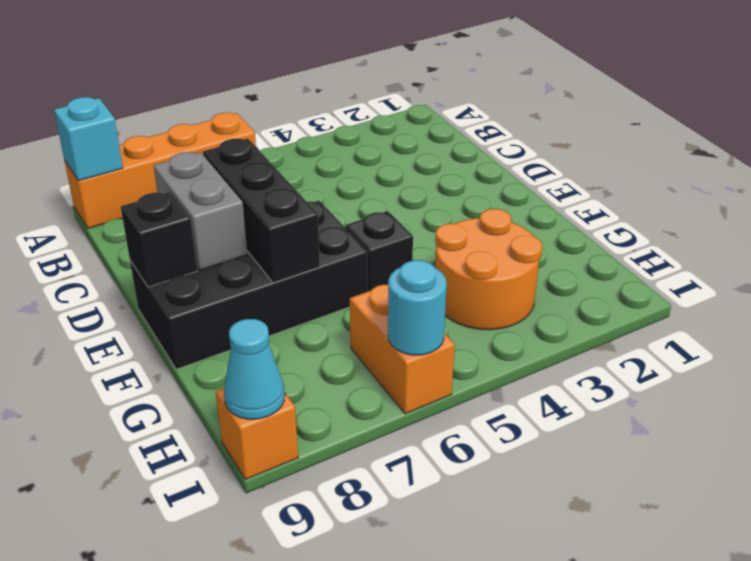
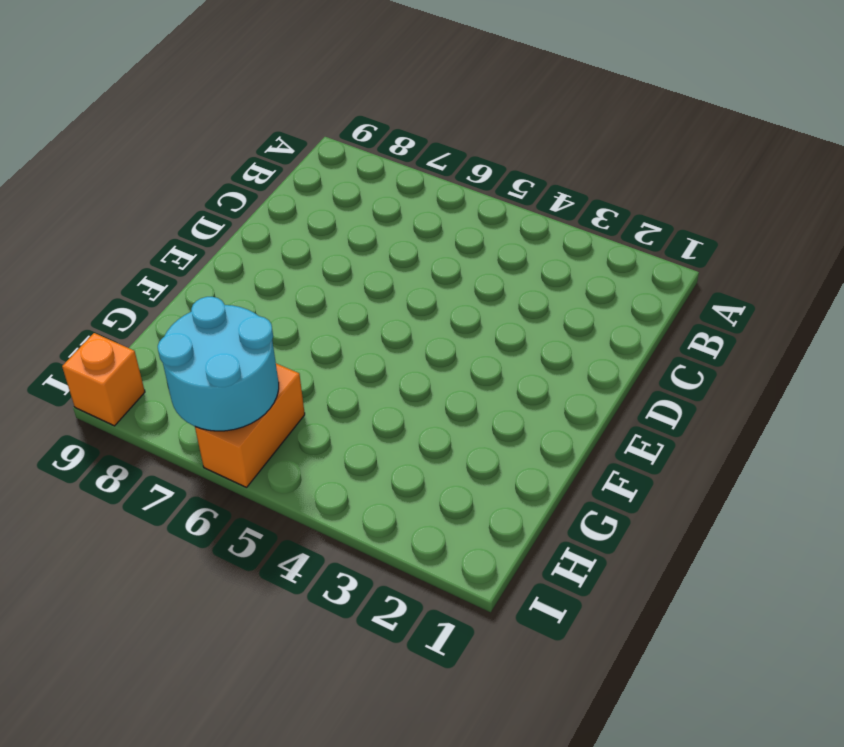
cyan round brick H6:I7 level 2 -> cyan round brick I6 level 2
none -> orange brick A6:A9 level 1
none -> black brick E6:F9 level 1
none -> black brick F5 level 1

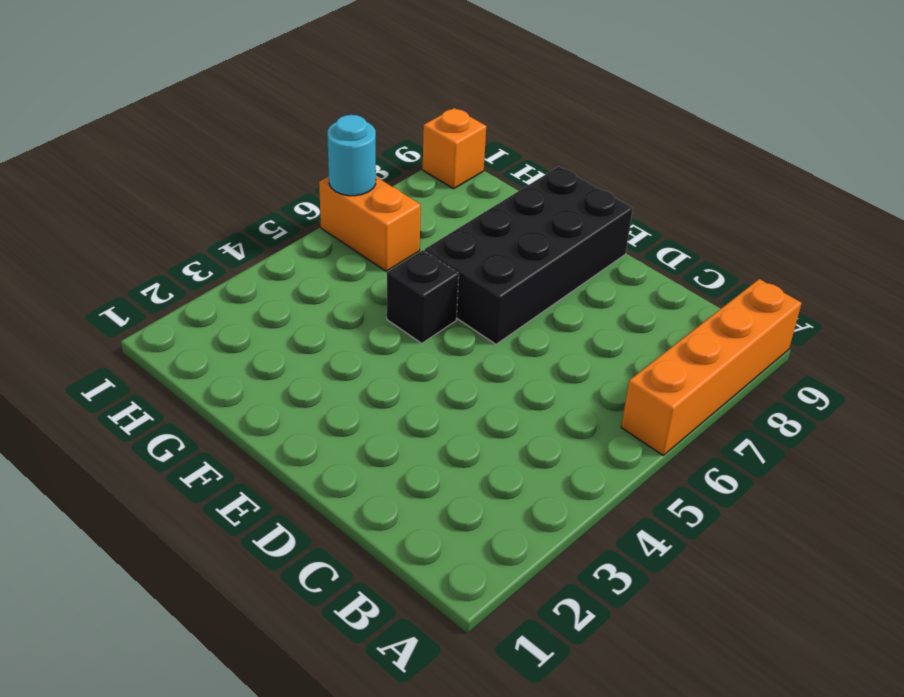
none -> orange round brick G3:H4 level 1
none -> cyan brick A9 level 2
none -> black brick D7:F7 level 2

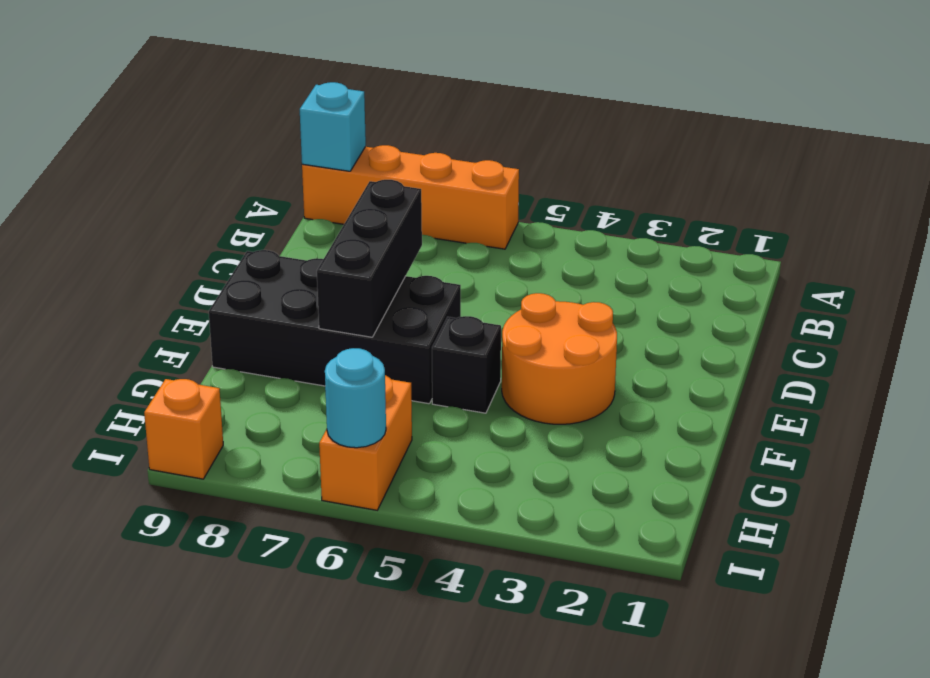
orange round brick E3:F4 level 1 -> orange round brick G3:H4 level 1
none -> grey brick D8:E8 level 2
none -> black brick E9 level 2
none -> cyan cone I9 level 2

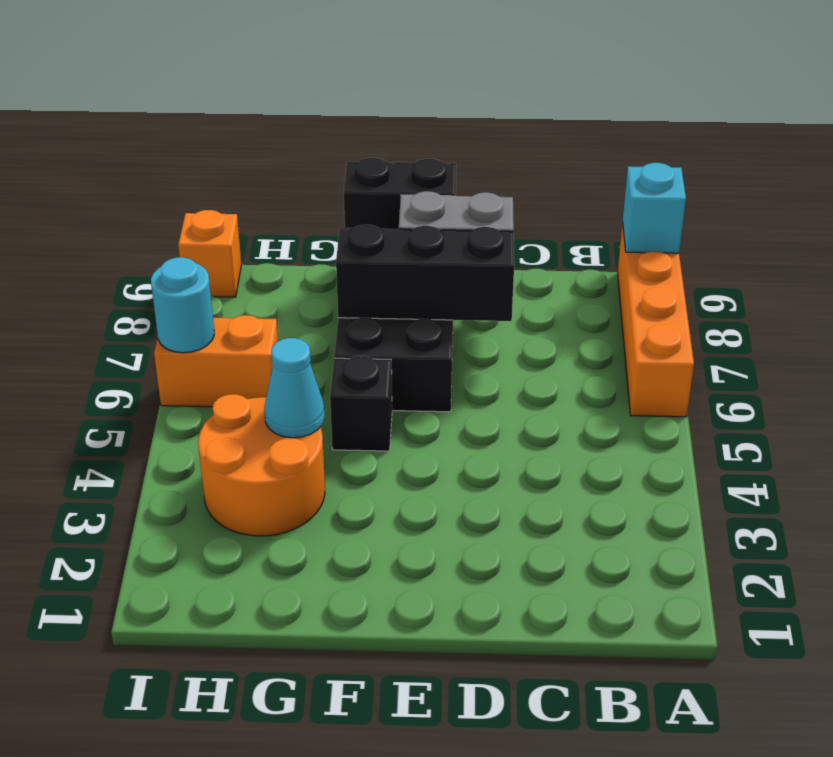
black brick E9:F9 level 2 -> black brick E9 level 2
cyan cone G4 level 2 -> cyan cone I9 level 2

